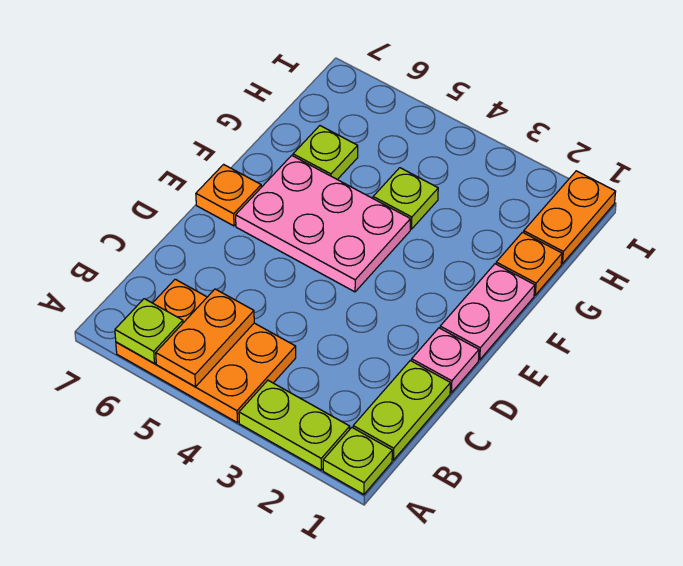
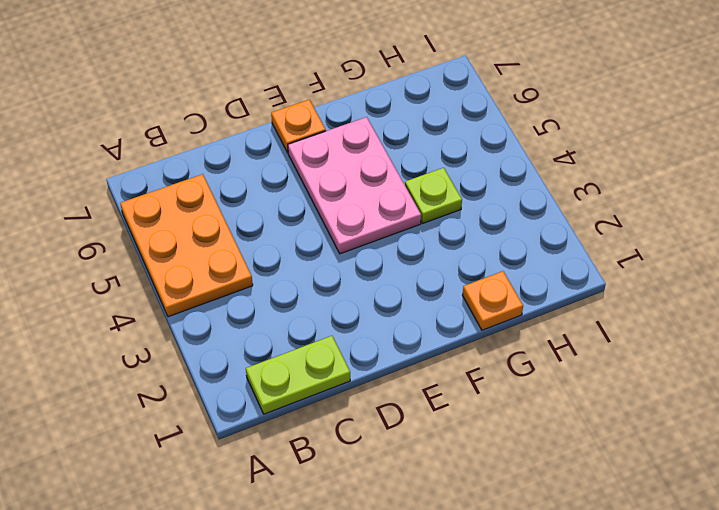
none -> lime plate A1 level 1
none -> lime plate A2:A3 level 1
none -> pink plate D1 level 1

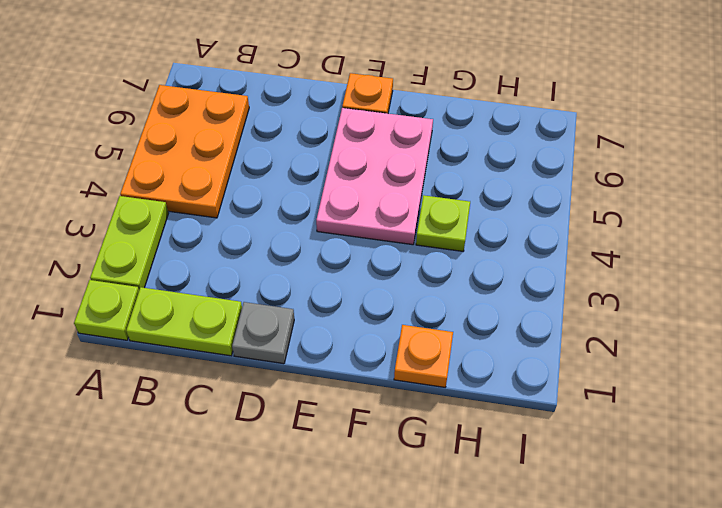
grey plate D1 level 1 -> pink plate D1 level 1
none -> pink plate E1:F1 level 1
none -> lime plate G6 level 1
none -> orange plate H1:I1 level 1

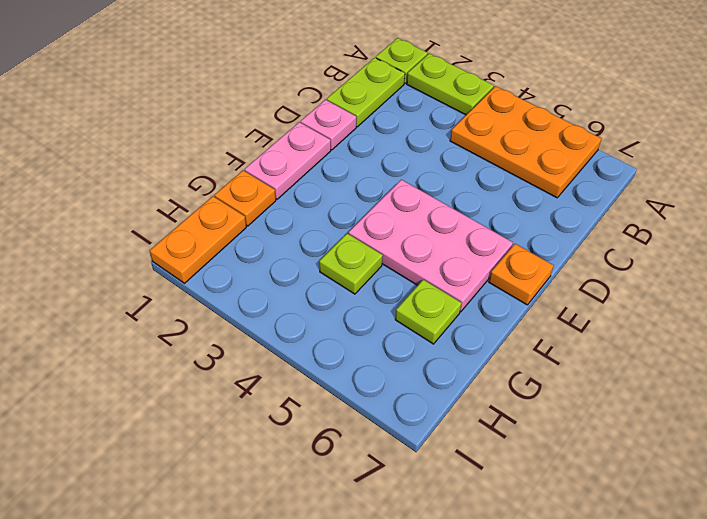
none -> orange plate A5:B5 level 2
none -> lime plate A6 level 2

